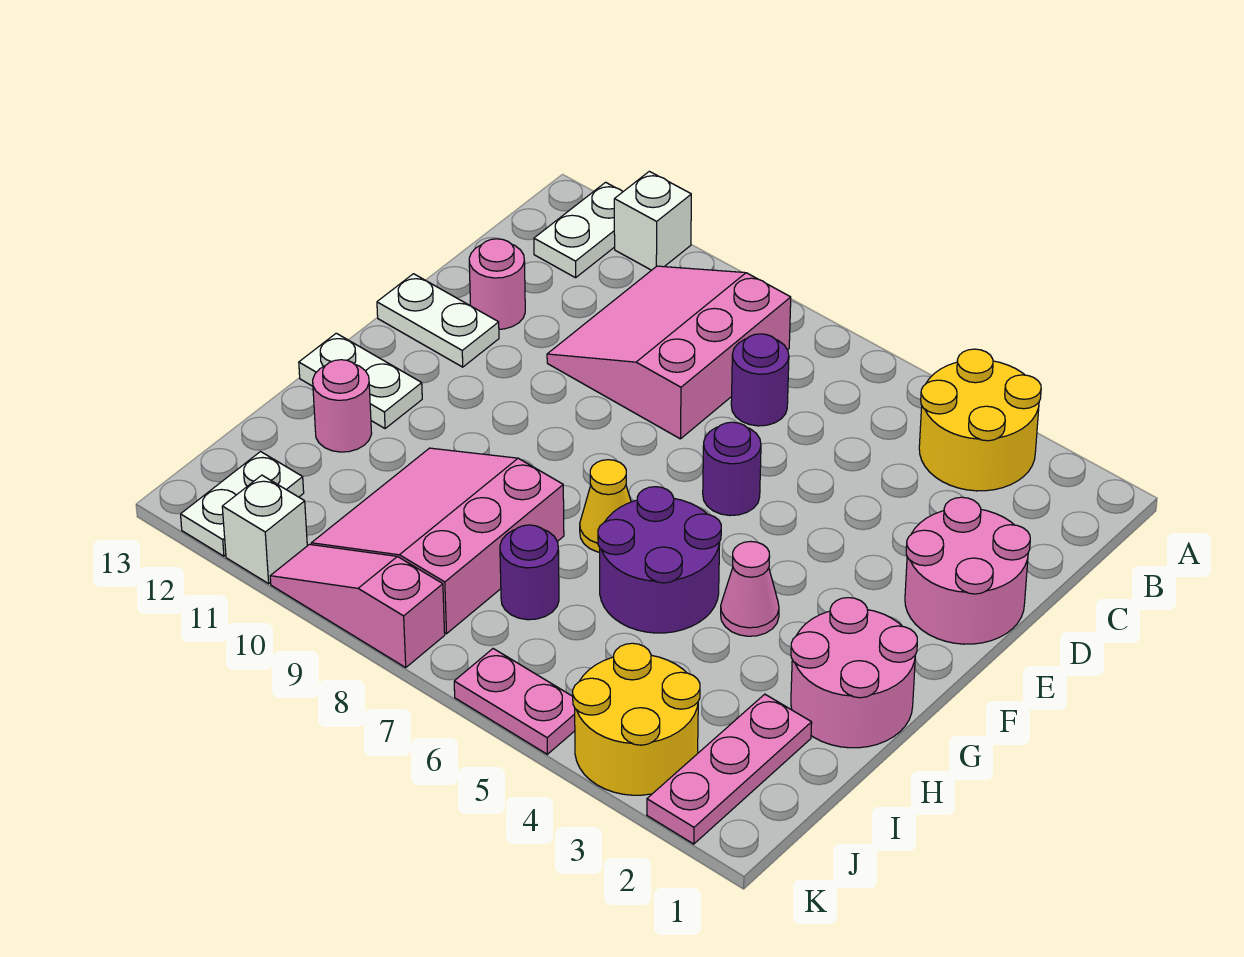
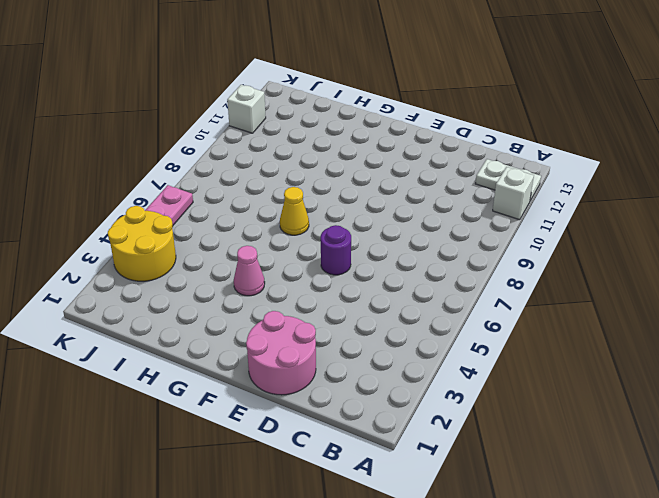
none -> yellow round brick A3:B4 level 1
none -> pink slope B8:D10 level 1 top 8
none -> purple round brick C7 level 1

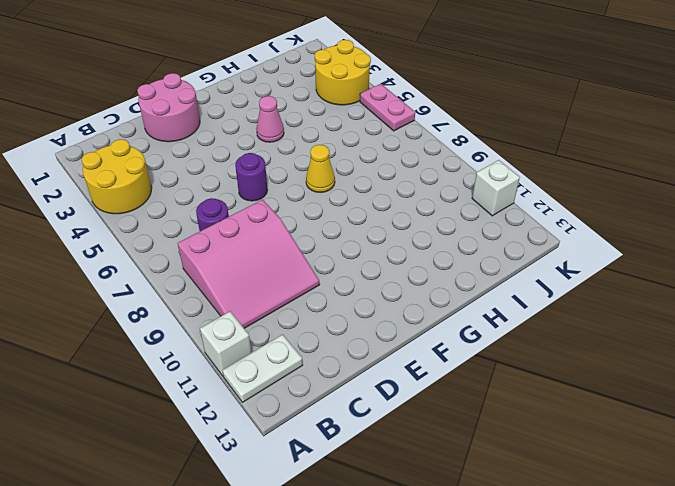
none -> pink round brick D12 level 1
none -> white plate E12:E13 level 1
none -> pink round brick G1:H2 level 1

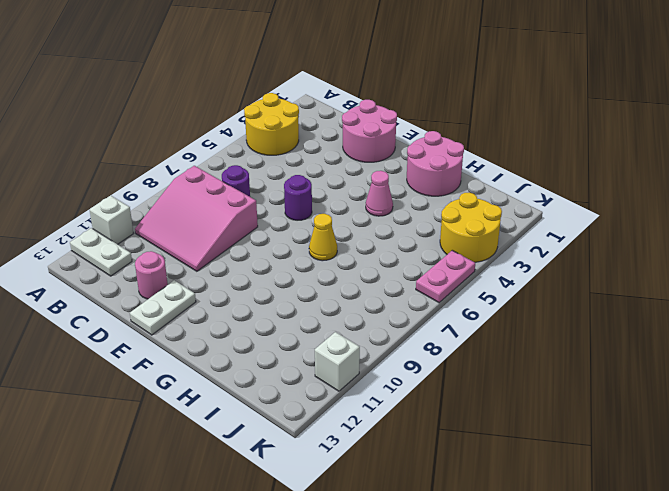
none -> purple round brick G5:H6 level 1
none -> white plate G12:G13 level 1
none -> pink slope H8:J10 level 1 top 8

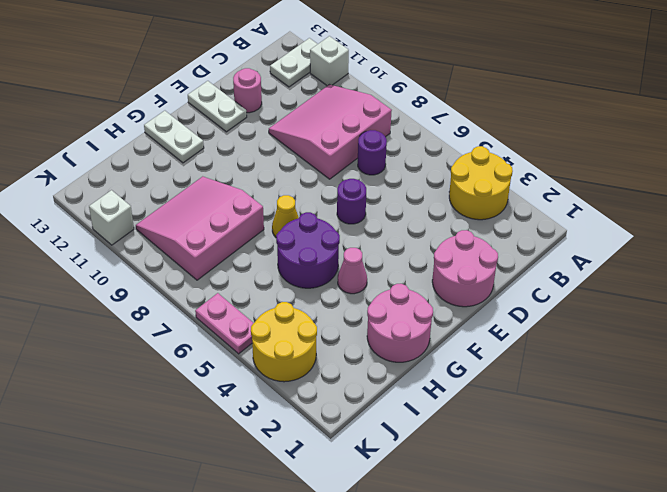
none -> pink round brick H12 level 1
none -> pink plate I2:K2 level 1
none -> purple round brick I7 level 1

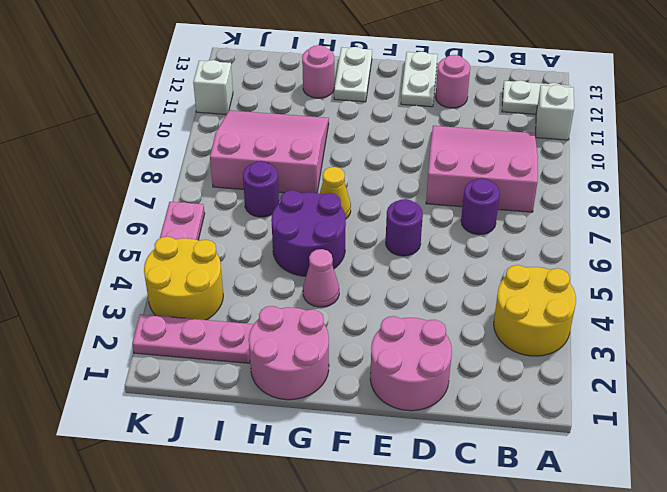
none -> white plate J12:K12 level 1
none -> pink slope K8:K10 level 1 top 8

